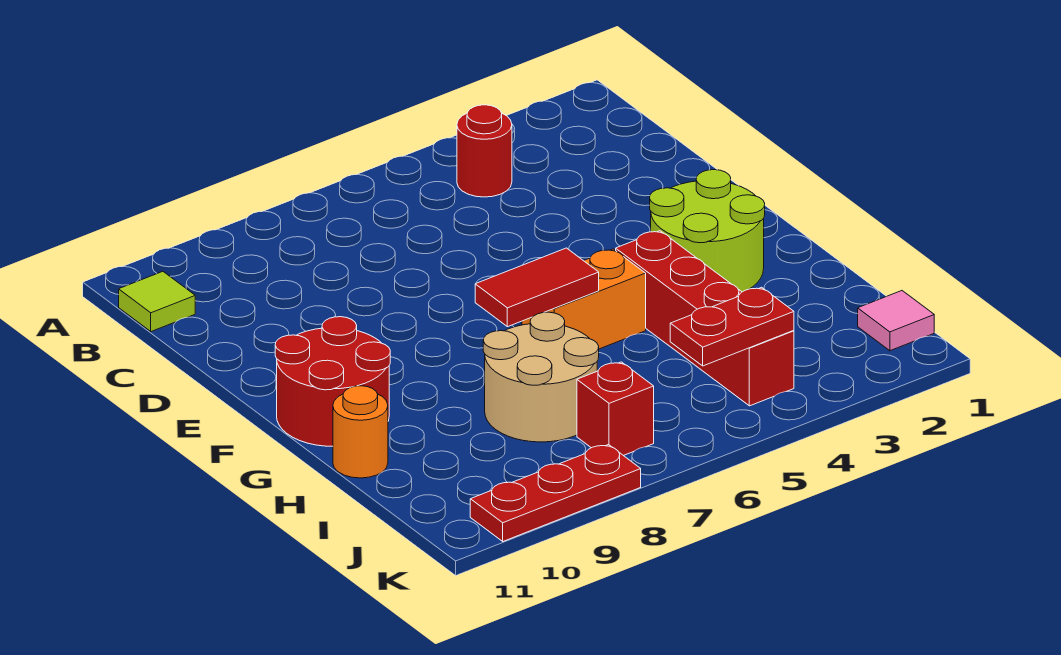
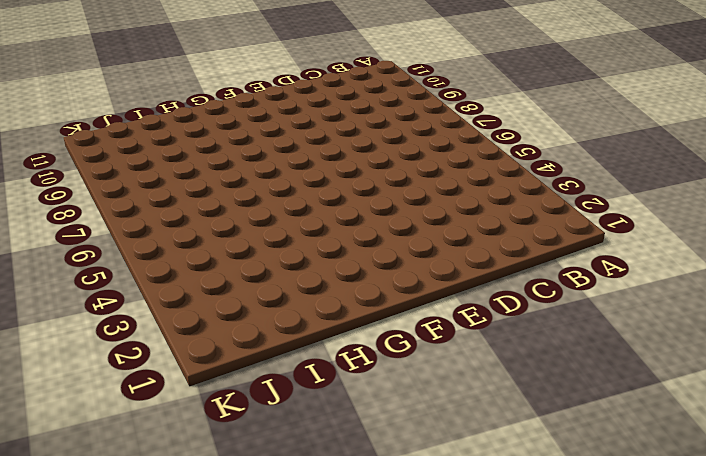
none -> red round brick B4 level 1
none -> lime tile B11 level 1
none -> lime round brick F2:G3 level 1

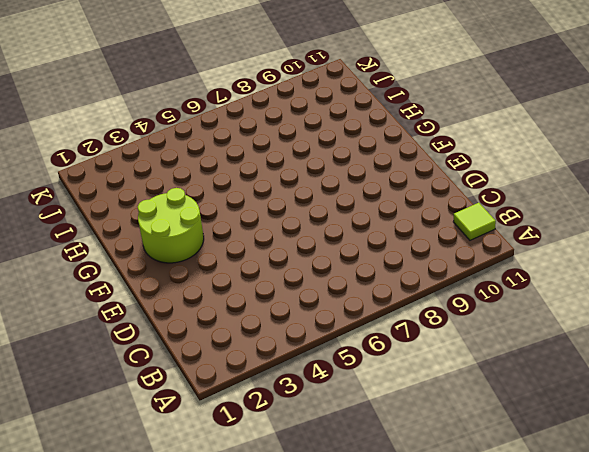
none -> red round brick B4 level 1
none -> red round brick F10:G11 level 1
none -> red brick G4:J4 level 1

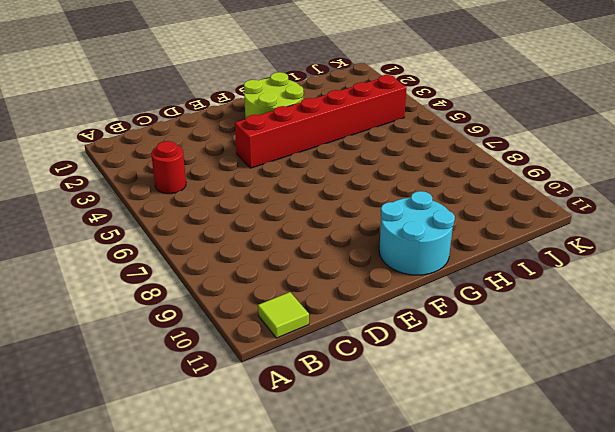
red brick E4:J4 level 1 -> red brick G4:J4 level 1
cyan round brick F10:G11 level 1 -> red round brick F10:G11 level 1
none -> orange brick G5:G6 level 1
none -> tan round brick H7:I8 level 1
none -> orange round brick H11 level 1

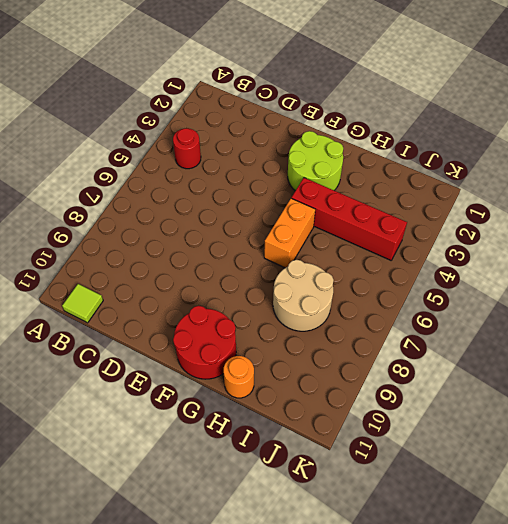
none -> pink tile J1 level 1
none -> red brick J7 level 1
none -> red plate K8:K10 level 1

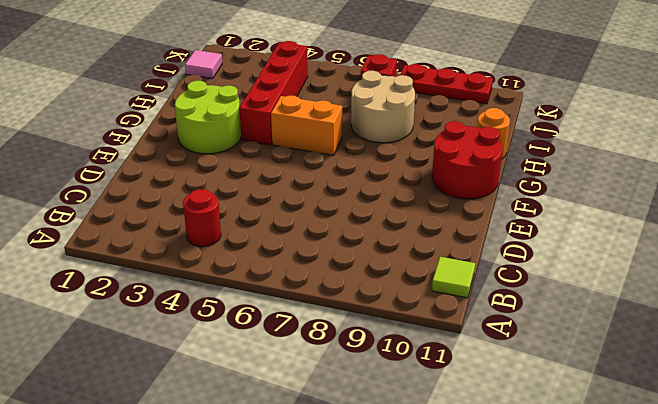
none -> red tile G6:G7 level 2
none -> red plate J4:J5 level 2

